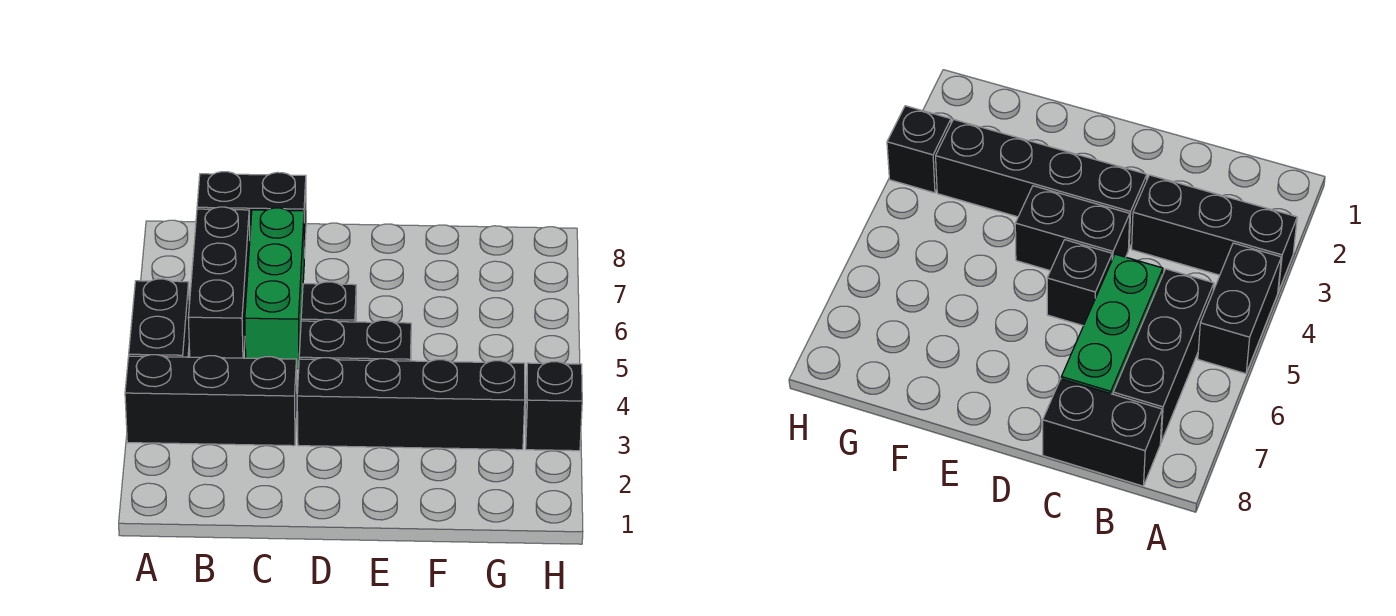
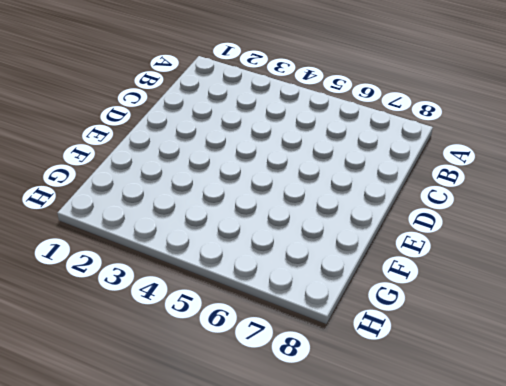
none -> black brick A3:C3 level 1
none -> black brick A4:A5 level 1

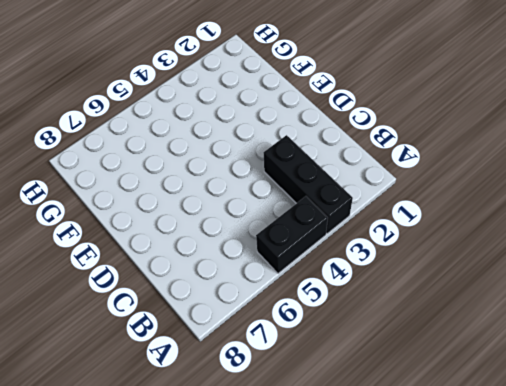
none -> black brick B5:B7 level 1
none -> black brick B8:C8 level 1

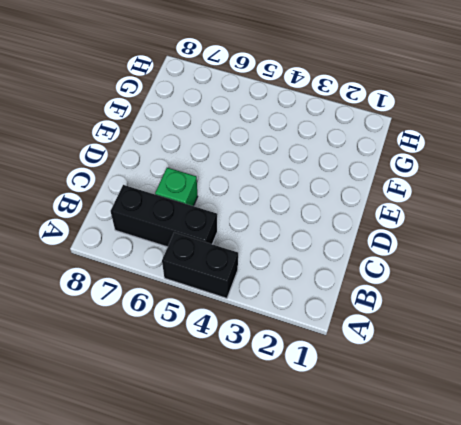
green brick C6 level 1 -> green brick C5:C7 level 1
none -> black brick A3:C3 level 1
none -> black brick B8:C8 level 1

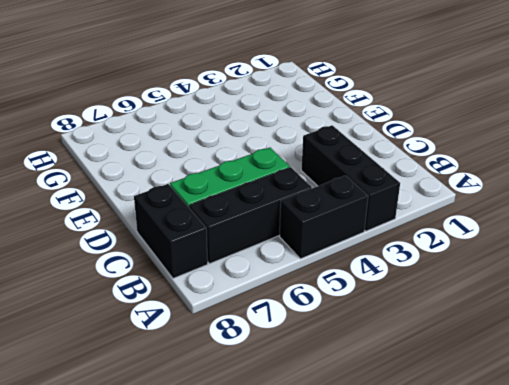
none -> black brick D3:G3 level 1
none -> black brick D4:E4 level 1

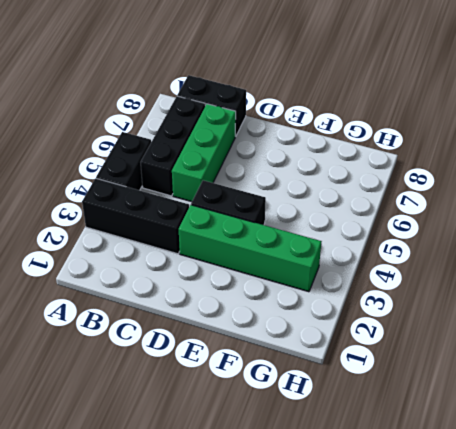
green brick D3:G3 level 1 -> black brick D3:G3 level 1
none -> black brick D5 level 1
none -> black brick H3 level 1

